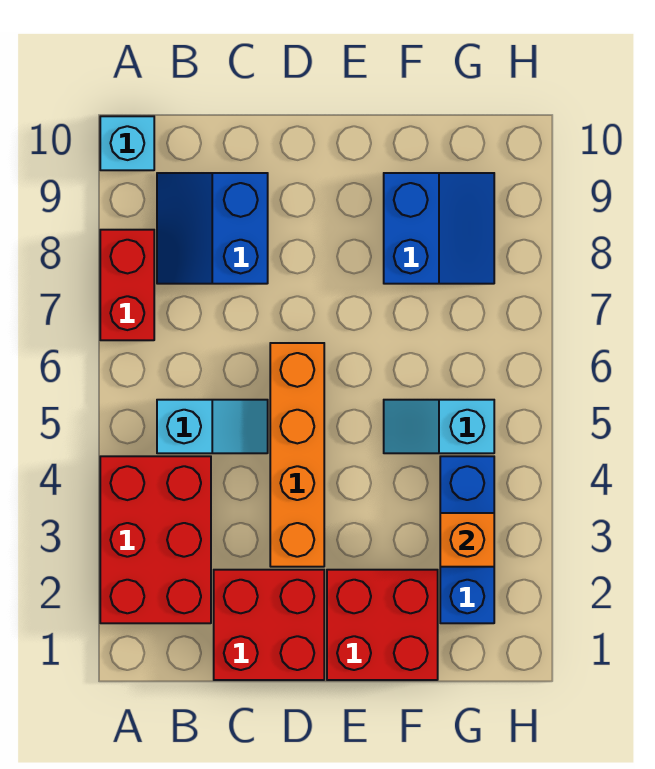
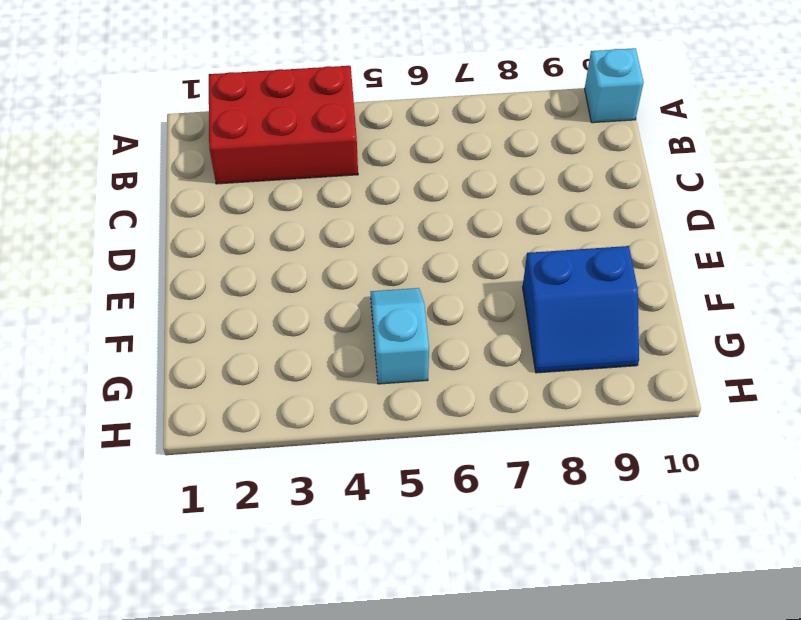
none -> red brick A7:A8 level 1
none -> cyan slope B5:C5 level 1 top B
none -> blue slope B8:C9 level 1 top C

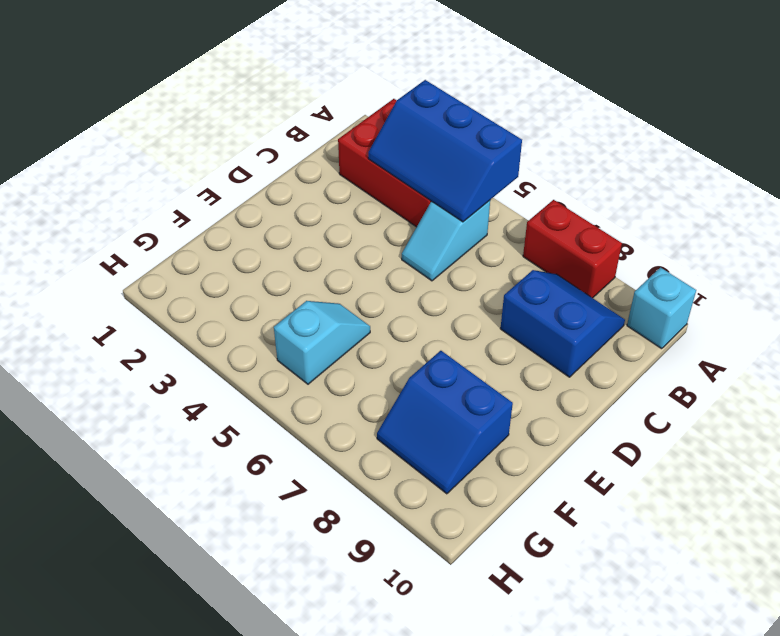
blue slope A3:B5 level 2 top A -> none
none -> red brick C1:D2 level 1
none -> orange brick D3:D6 level 1
none -> red brick E1:F2 level 1

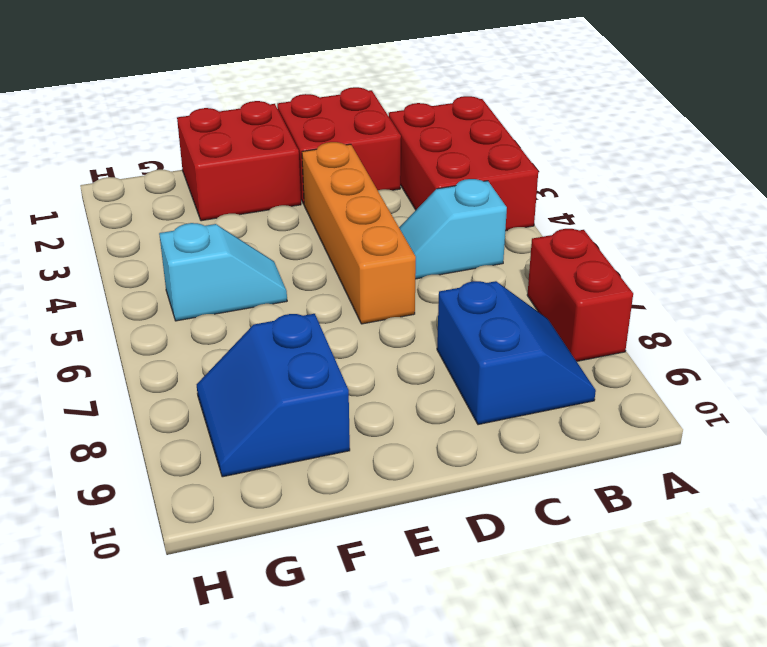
none -> cyan brick A10 level 1
none -> blue brick G2:G4 level 1
none -> orange brick G3 level 2

